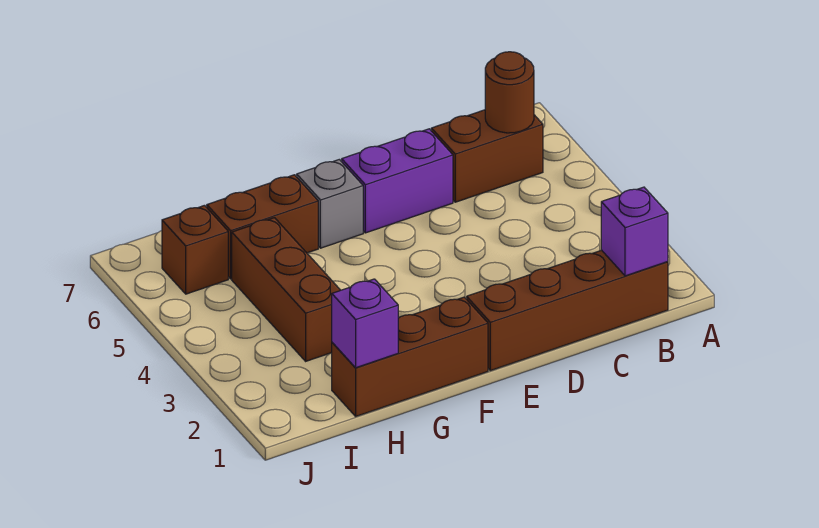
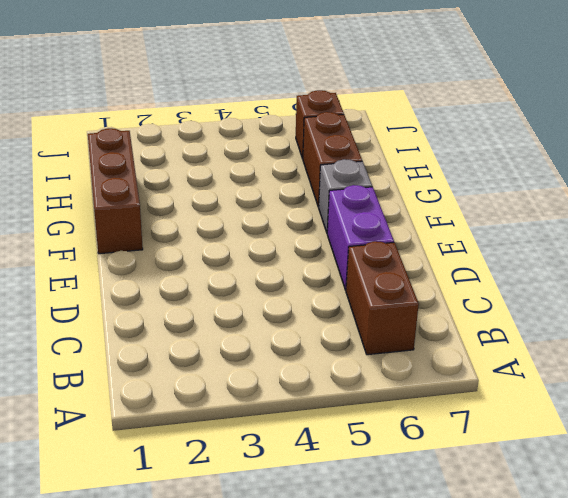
none -> brown brick B1:E1 level 1
none -> brown brick H3:H5 level 1

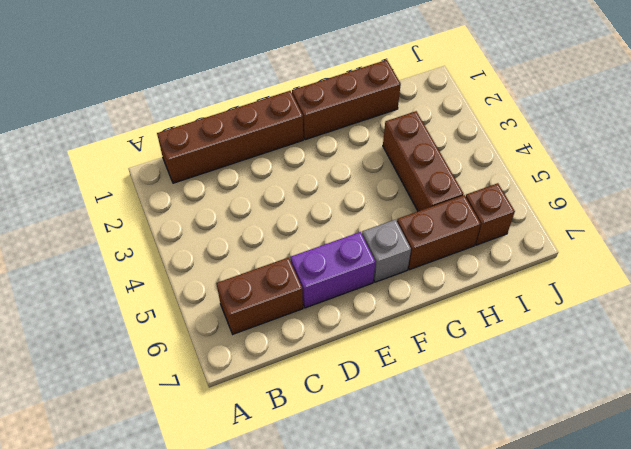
none -> purple brick B1 level 2
none -> brown round brick B6 level 2

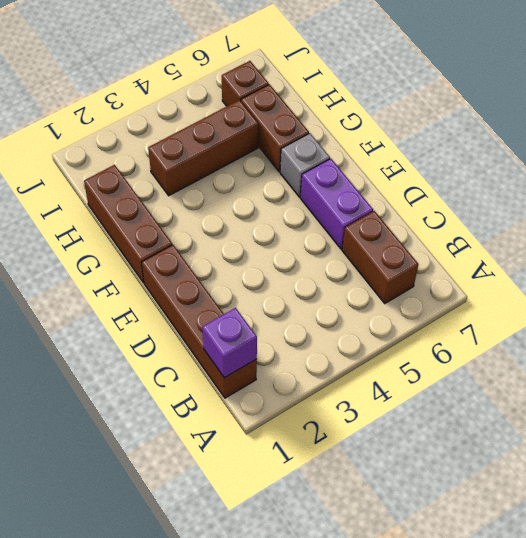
none -> brown round brick B6 level 2
none -> purple brick H1 level 2

